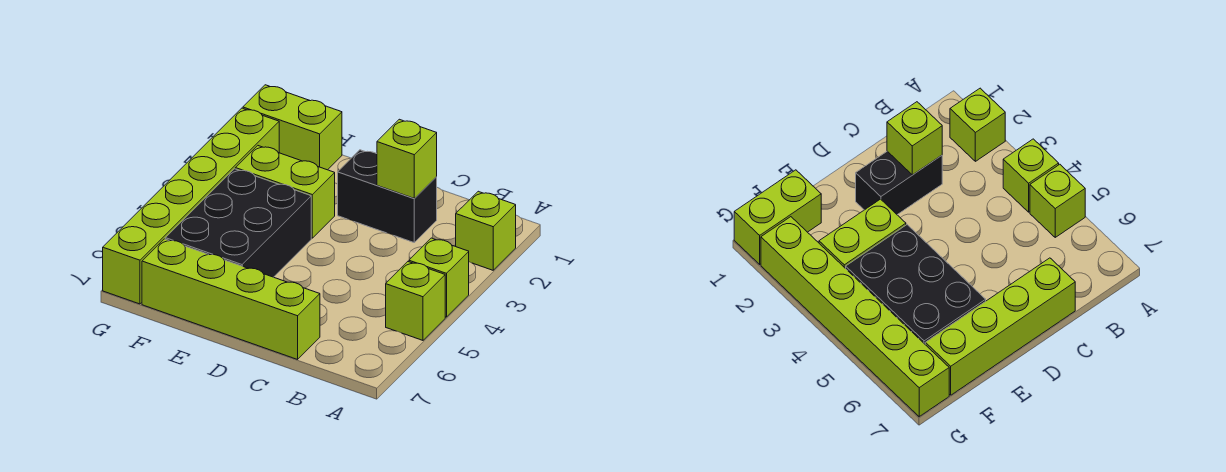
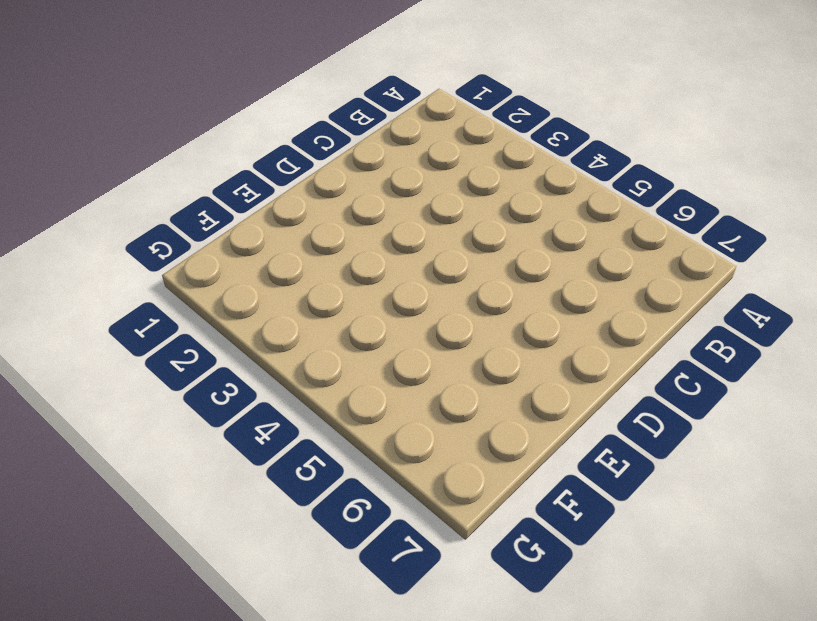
none -> lime brick A2 level 1
none -> lime brick A4 level 1

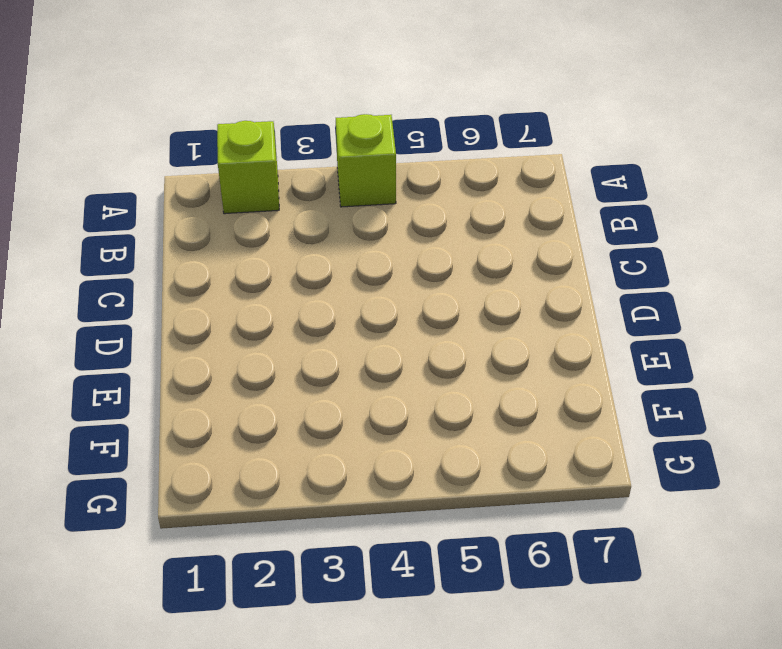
none -> lime brick A5 level 1
none -> black brick C2:D2 level 1

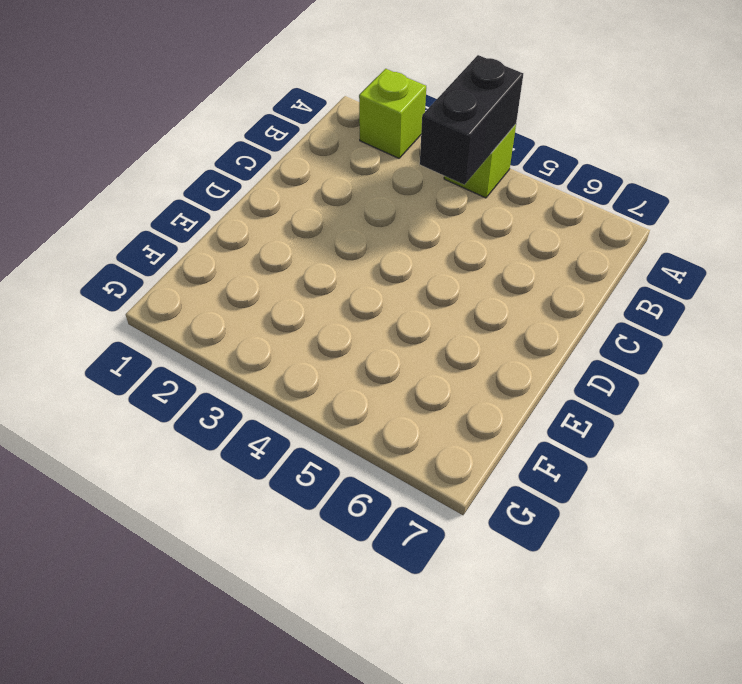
black brick A4:B4 level 2 -> black brick C2:D2 level 1
none -> lime brick A5 level 1
none -> lime brick C7:F7 level 1

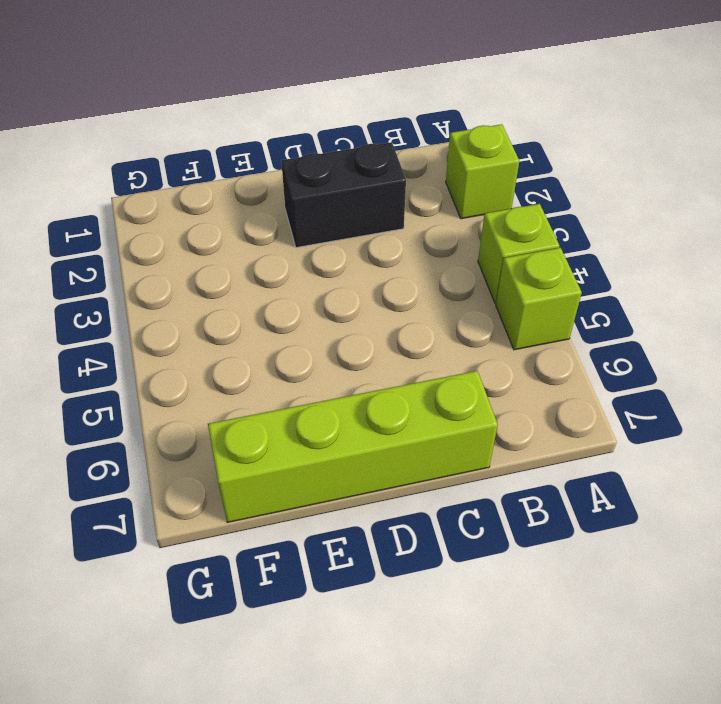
none -> lime brick E3:F3 level 1
none -> black brick E4:F6 level 1

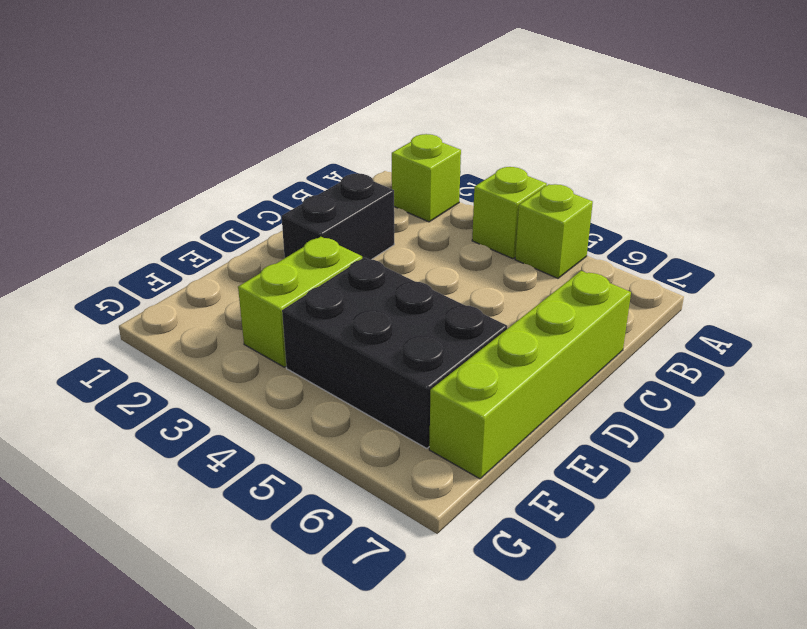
none -> lime brick F1:G1 level 1
none -> lime brick G2:G7 level 1

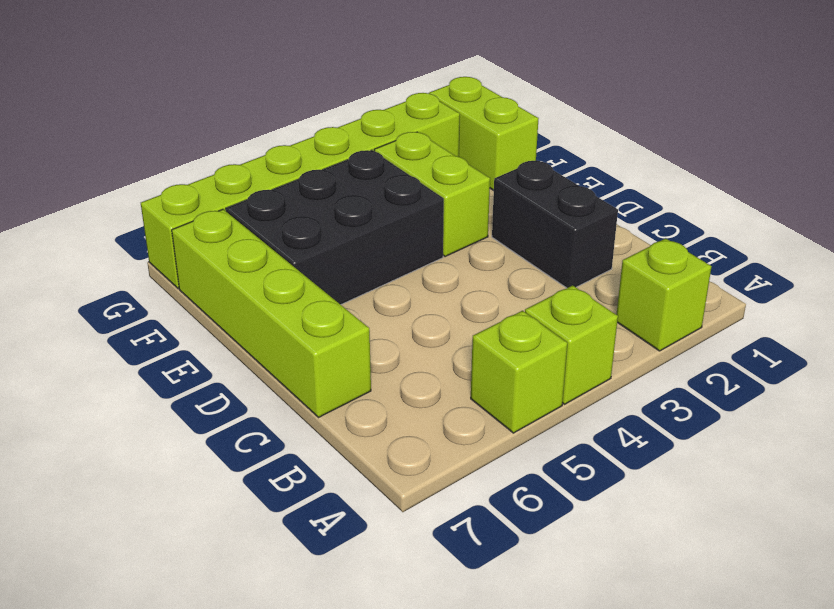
none -> lime brick C2 level 2

